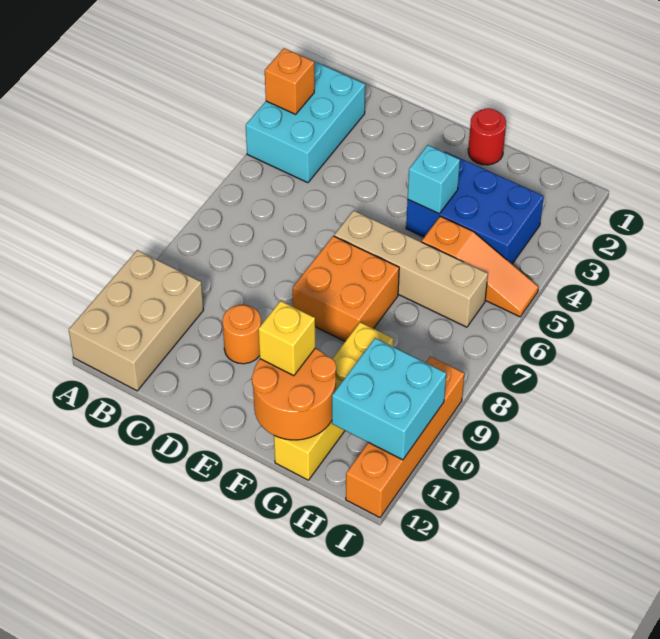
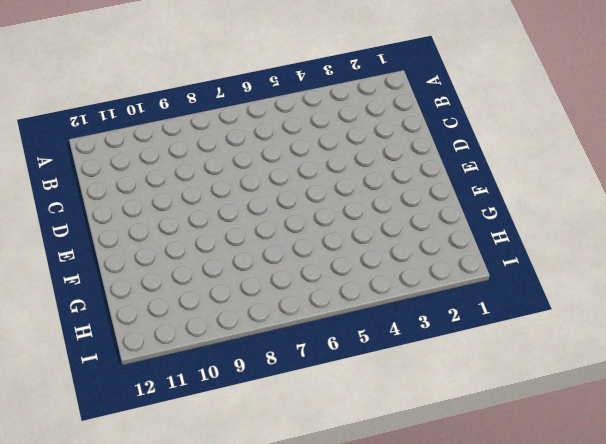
none -> cyan brick A2:B4 level 1
none -> tan brick A10:B12 level 1
none -> orange round brick D10 level 1

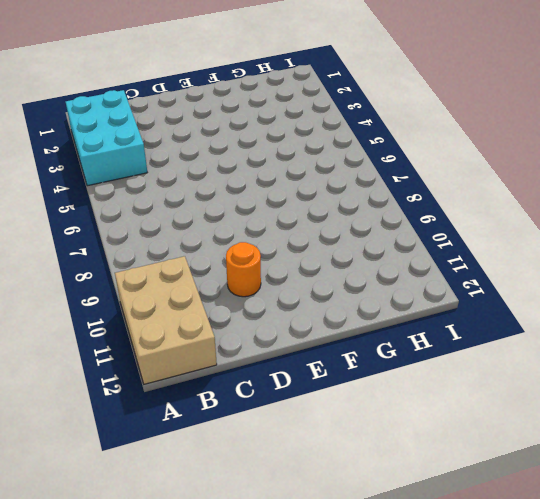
none -> tan brick E6:H6 level 1
none -> orange brick E7:F8 level 1
none -> red round brick F1 level 1

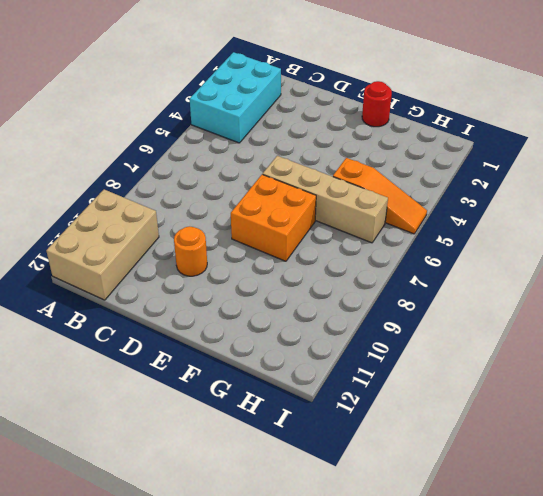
none -> blue brick F3:H4 level 1
none -> yellow brick G9:G12 level 1
none -> orange brick I9:I12 level 1

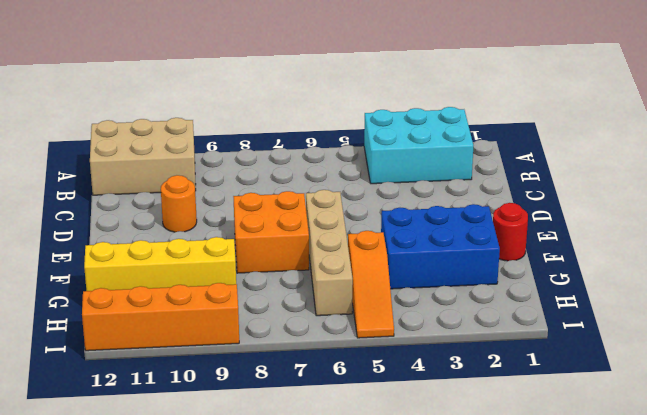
blue brick F2:G4 level 1 -> blue brick F3:H4 level 1
none -> orange brick A3 level 2
none -> cyan brick F4 level 2
none -> orange round brick F11:G12 level 2

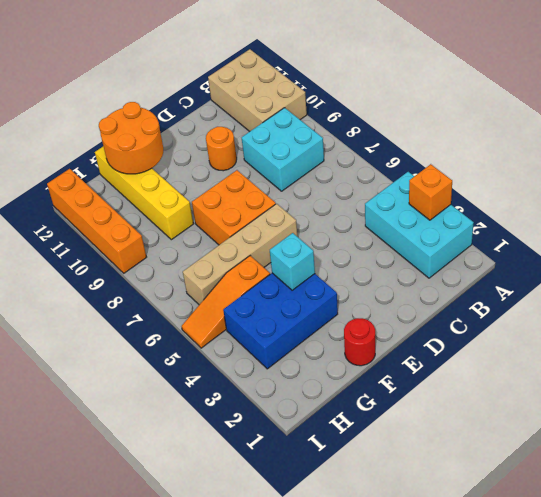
cyan brick B8:C9 level 1 -> cyan brick H10:I11 level 2
none -> yellow brick F11 level 3

